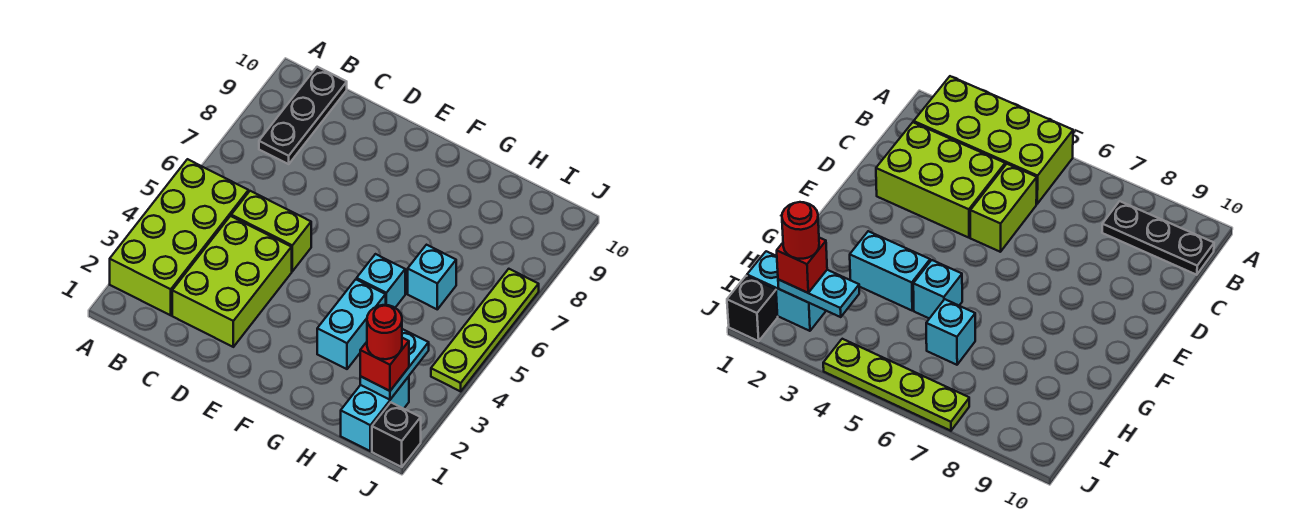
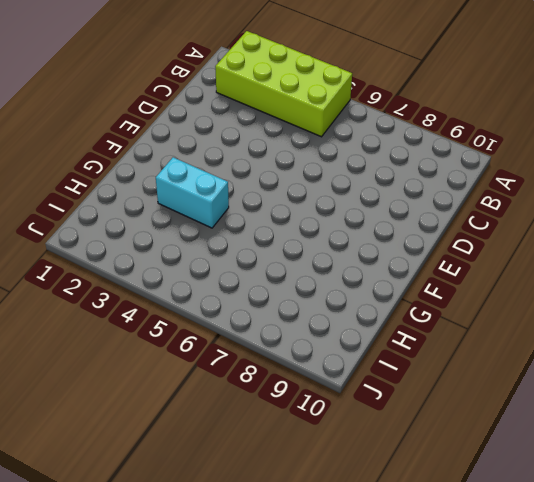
none -> black plate B8:B10 level 1
none -> lime brick C2:D4 level 1
none -> lime brick C5:D5 level 1

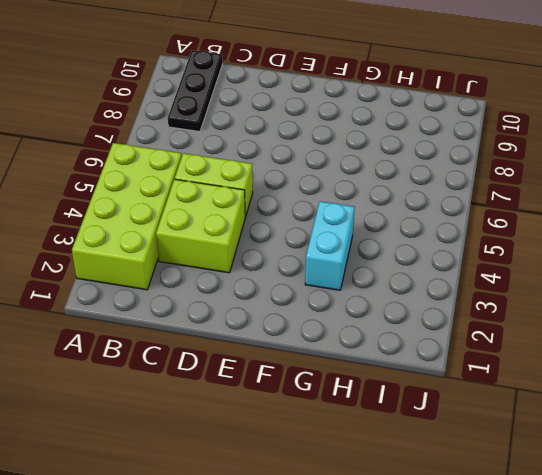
lime brick C3:D4 level 1 -> lime brick C2:D4 level 1
none -> cyan brick G5 level 1
none -> cyan brick H6 level 1
none -> cyan brick I1:I2 level 1

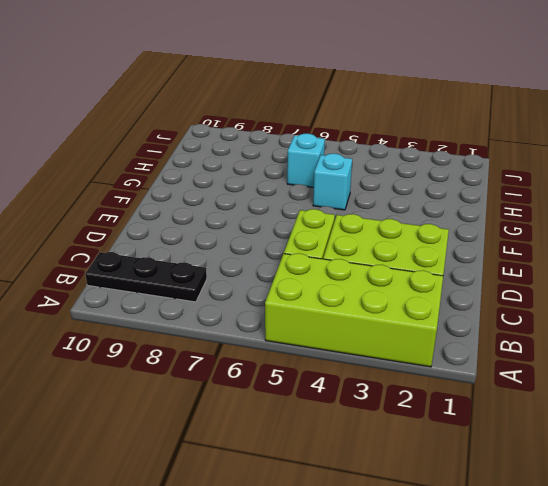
none -> cyan brick G3:G4 level 1
none -> cyan brick I1:I2 level 1
none -> black brick J1 level 1

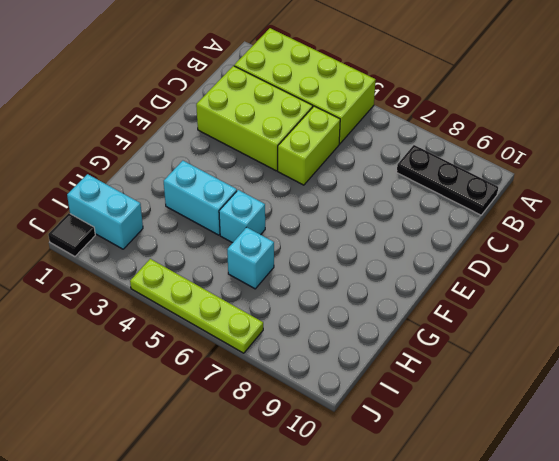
black tile J1 level 1 -> black brick J1 level 1
none -> cyan plate I2:I3 level 2
none -> red brick I2 level 3
none -> red round brick I2 level 4

